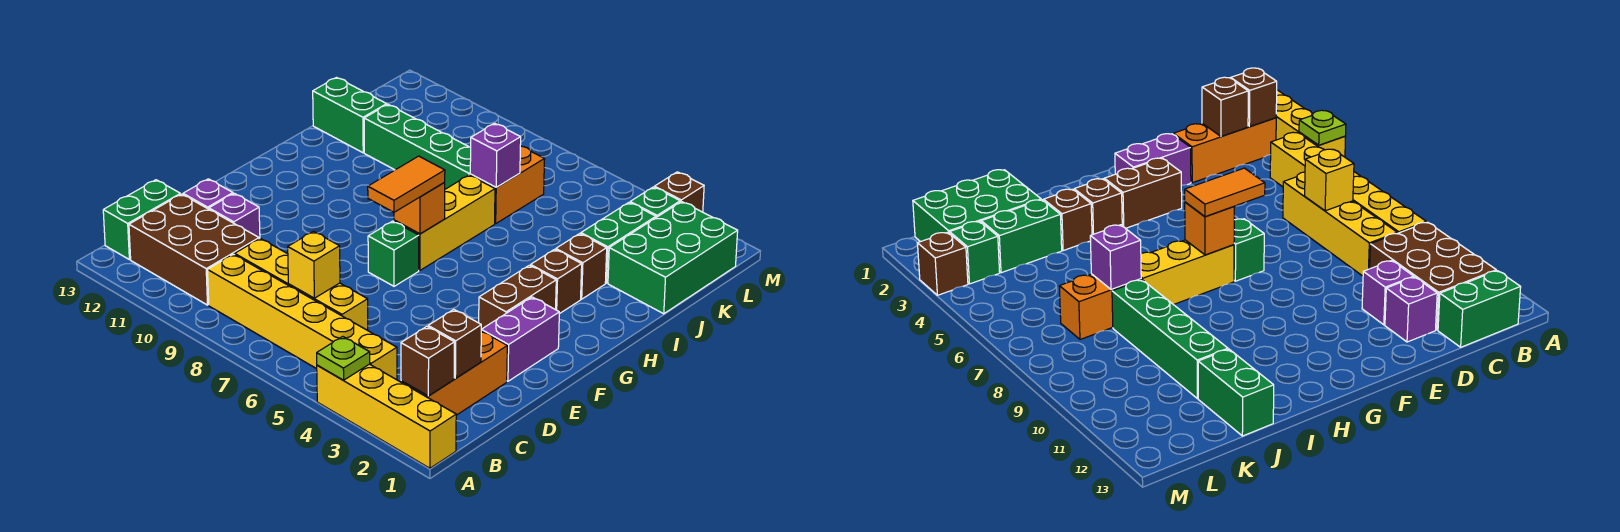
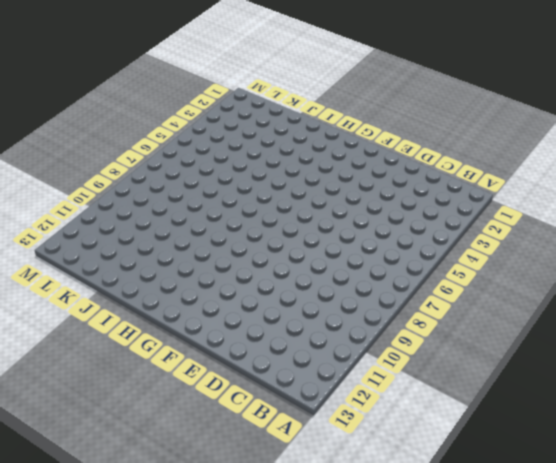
none -> yellow brick A1:A4 level 1
none -> orange brick B2:D2 level 1
none -> yellow brick B4:B9 level 1

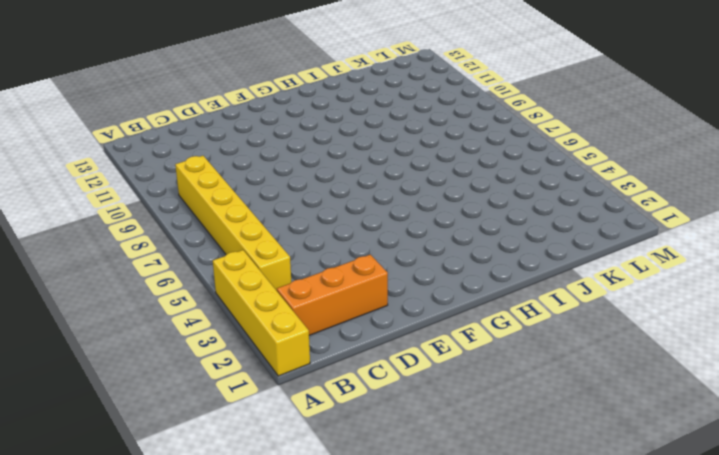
none -> brown brick B10:C12 level 1
none -> green brick B13:C13 level 1
none -> yellow brick C6:C9 level 1

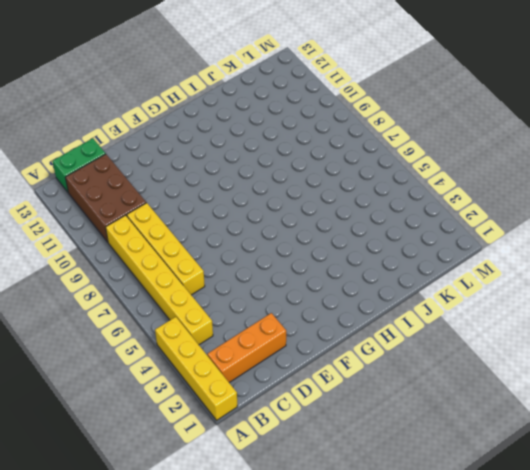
none -> purple brick D11 level 1
none -> purple brick D12 level 1
none -> purple brick E2:F2 level 1

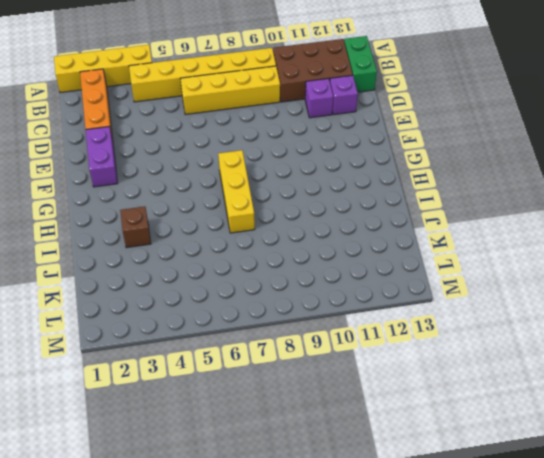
none -> brown brick F3:G3 level 1
none -> green brick F7 level 1
none -> brown brick H3 level 1

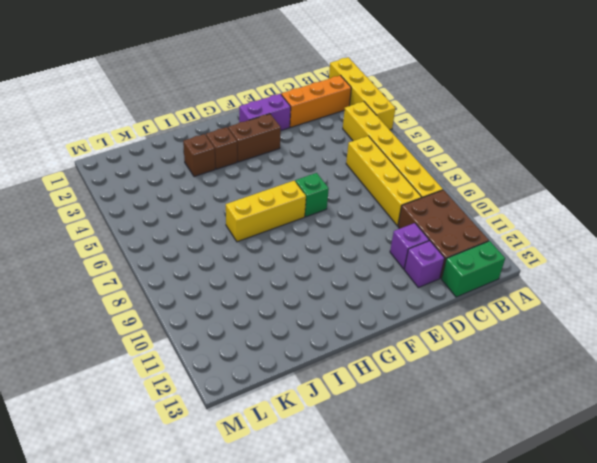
none -> green brick J1:L2 level 1
none -> green brick J3:K3 level 1
none -> orange brick J7:K7 level 1

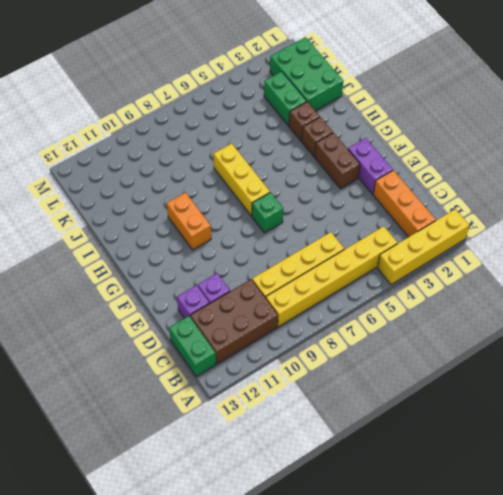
orange brick G10:H10 level 1 -> orange brick J7:K7 level 1
none -> green brick J8:J11 level 1
none -> green brick J12:J13 level 1
none -> green brick L3 level 1

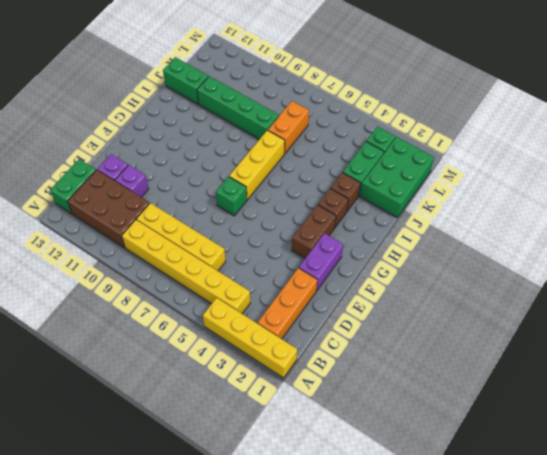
none -> brown brick M3 level 1
none -> lime plate A4 level 2
none -> brown brick B2 level 2

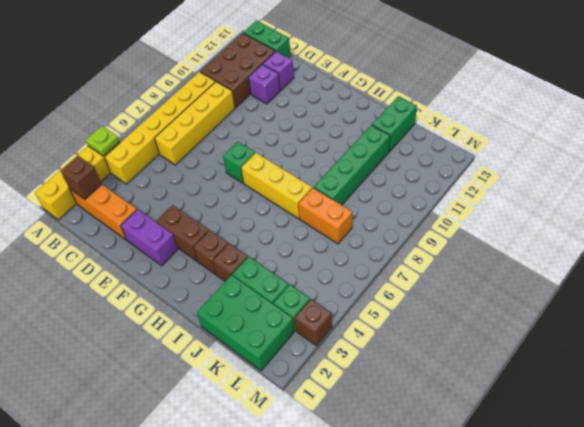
none -> brown brick C2 level 2
none -> yellow brick C7 level 2
none -> orange brick G7 level 2

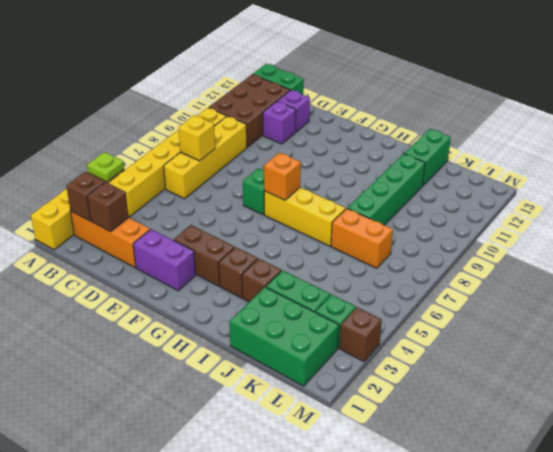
none -> purple brick J7 level 2
none -> orange tile F7:G7 level 3

